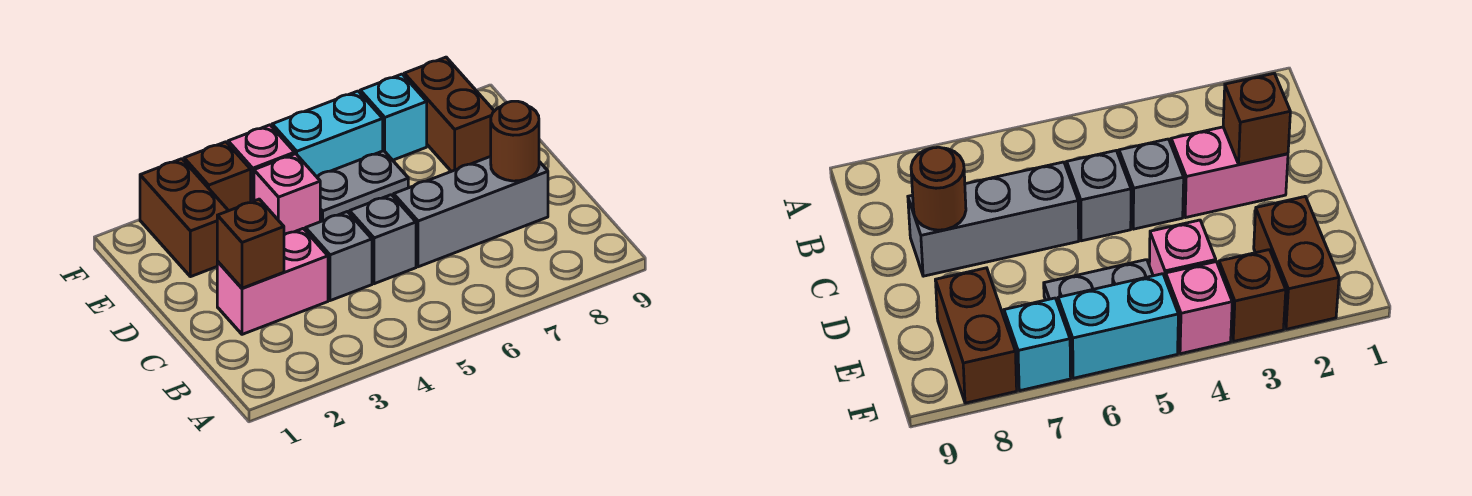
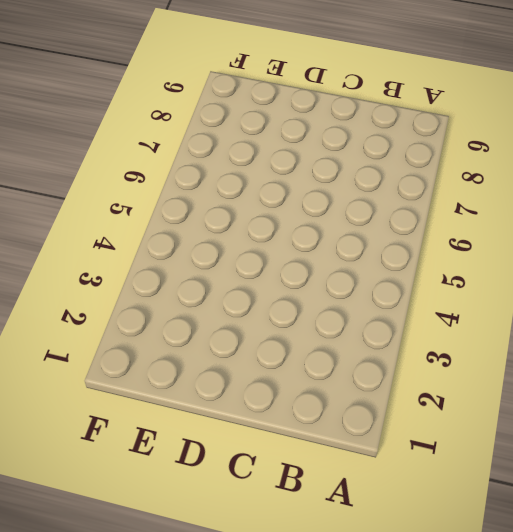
none -> pink brick C2:C3 level 1
none -> grey brick C4 level 1
none -> grey brick C5 level 1

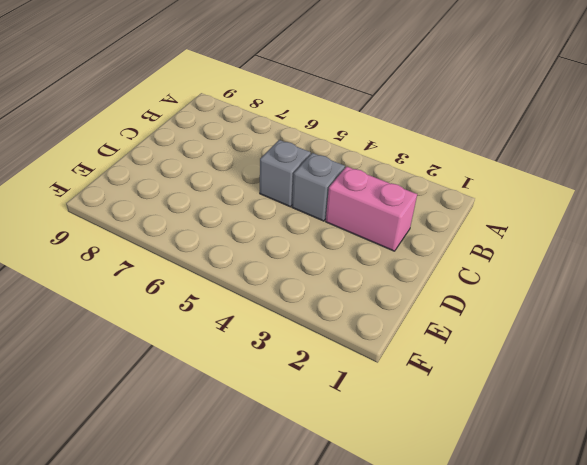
none -> grey brick C6:C8 level 1
none -> brown brick E2:F2 level 1
none -> pink brick E4 level 1

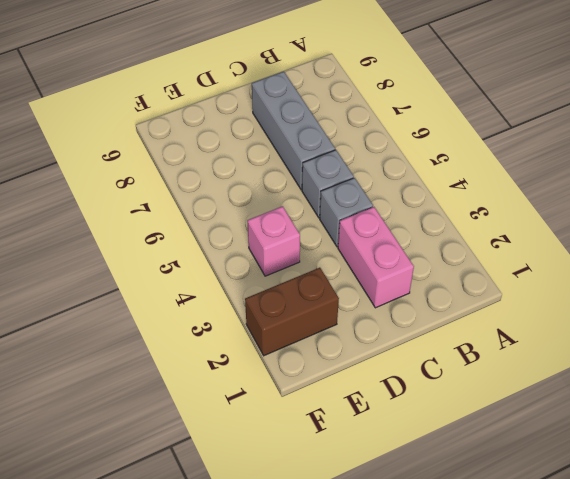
none -> grey plate E5:E6 level 1
none -> brown brick E8:F8 level 1
none -> brown brick F3 level 1

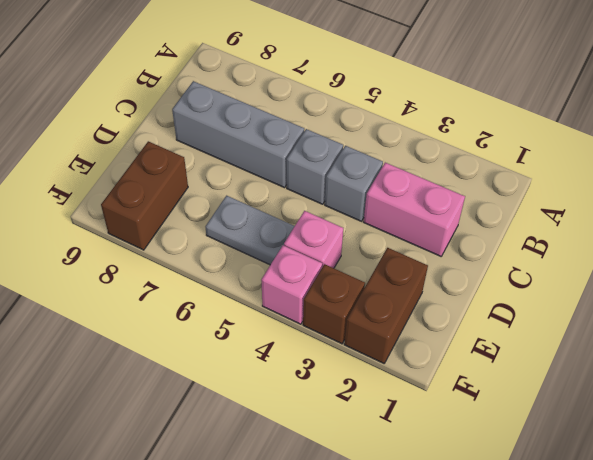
none -> cyan brick F5:F6 level 1
none -> cyan brick F7 level 1
none -> brown brick C2 level 2

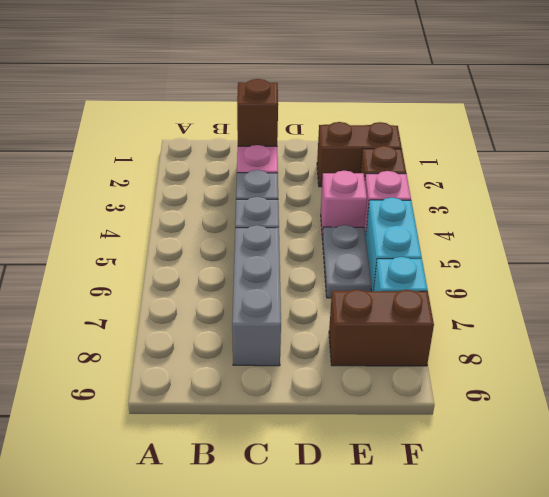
none -> brown round brick C8 level 2

